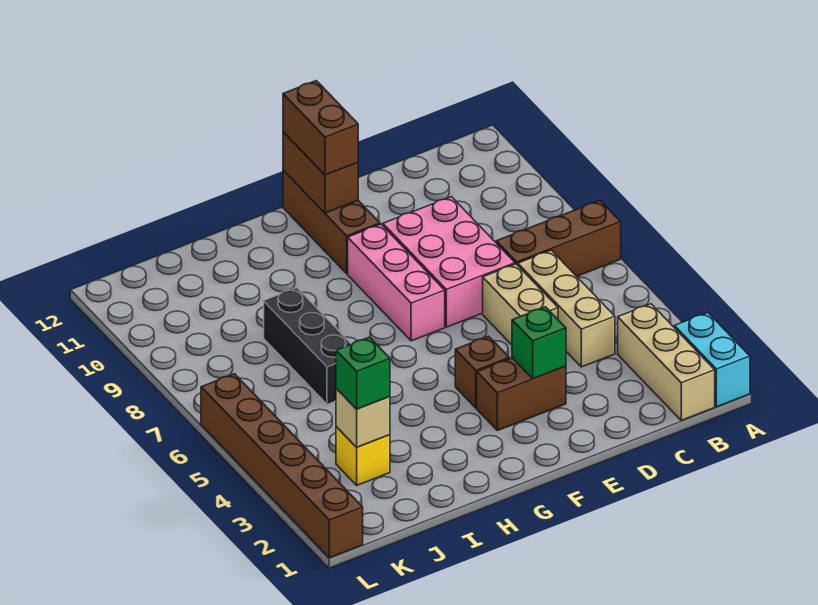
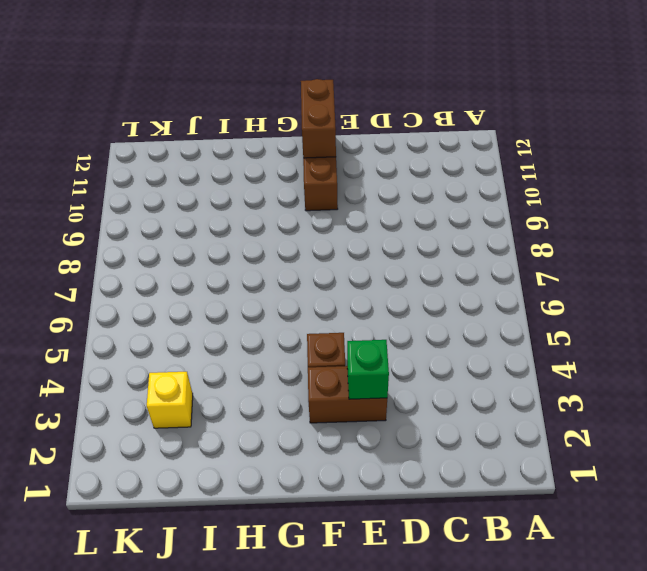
none -> cyan brick A1:A2 level 1
none -> brown brick A7:C7 level 1
none -> tan brick B1:B3 level 1

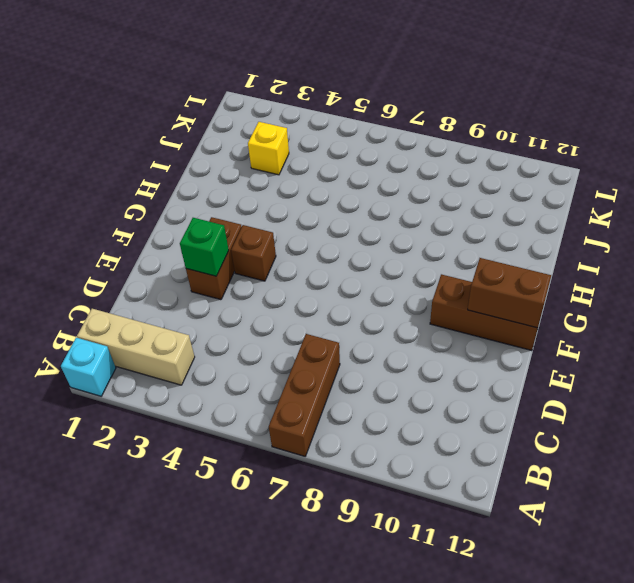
cyan brick A1 level 1 -> cyan brick A1:A2 level 1
none -> tan brick C4:C6 level 1
none -> tan brick D5:D6 level 1
none -> pink brick D7:E9 level 1

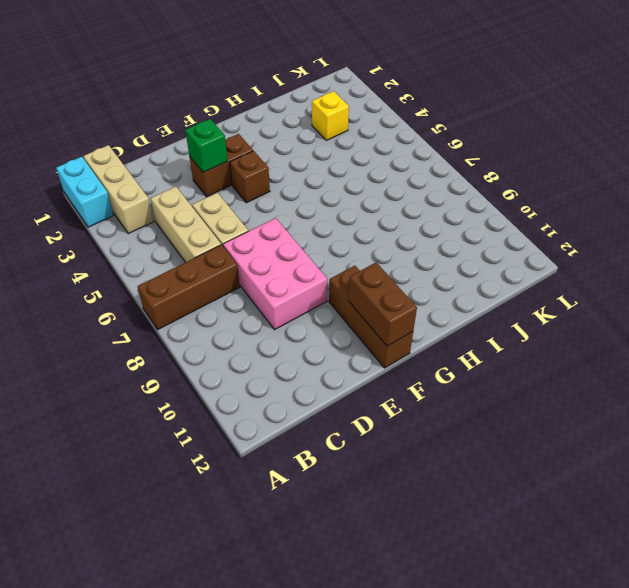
none -> pink brick F7:F9 level 1
none -> black brick I6:I8 level 1
none -> brown brick L1:L6 level 1

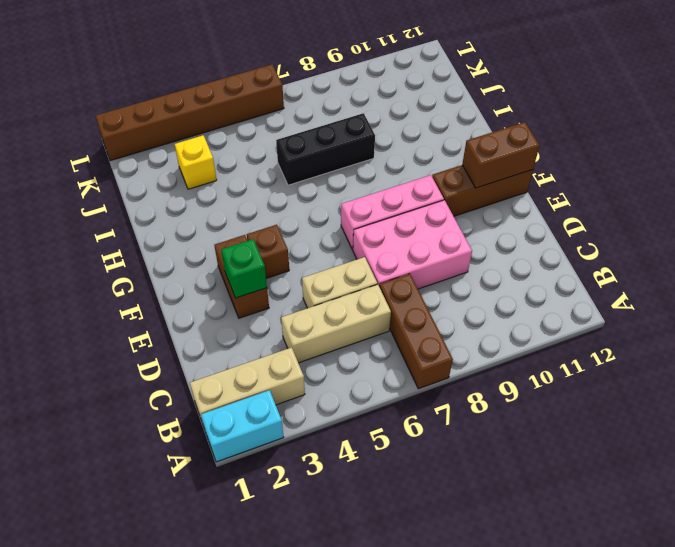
none -> tan brick J3 level 2
none -> brown brick F11:F12 level 3
none -> green brick J3 level 3

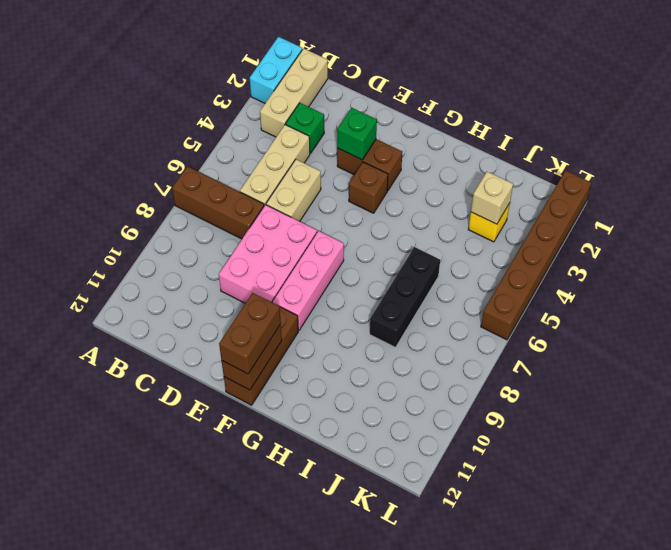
green brick C3 level 1 -> green brick J3 level 3

